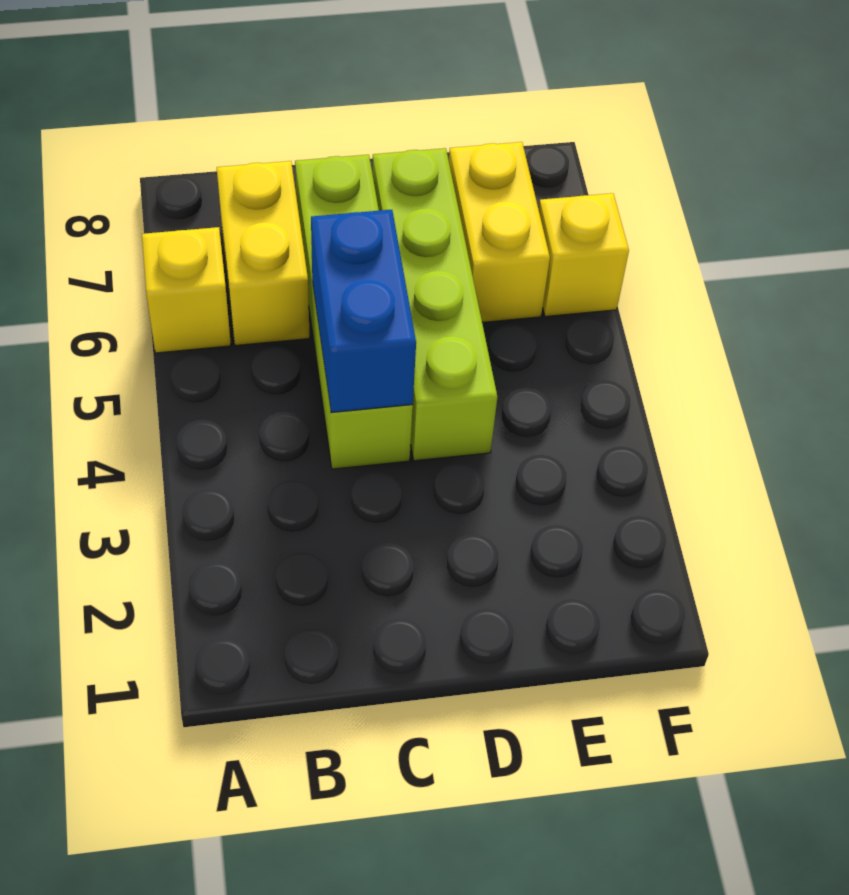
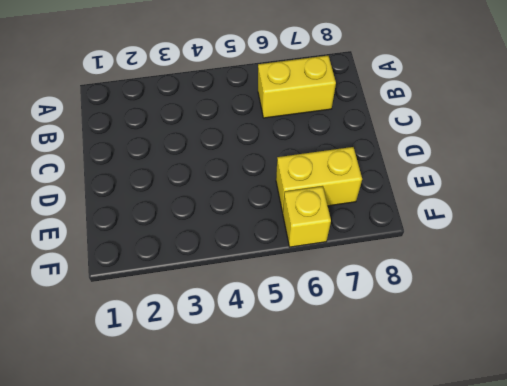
none -> yellow brick A6 level 1
none -> lime brick C4:C7 level 1

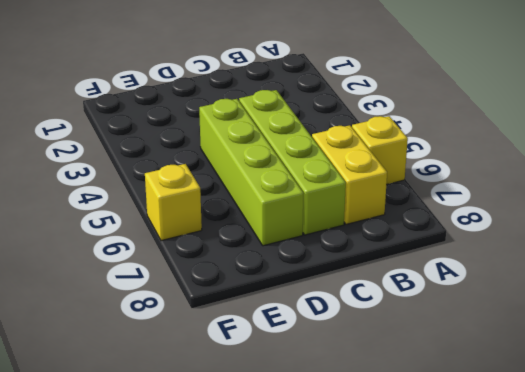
none -> yellow brick E6:E7 level 1
none -> blue brick C4:C5 level 2

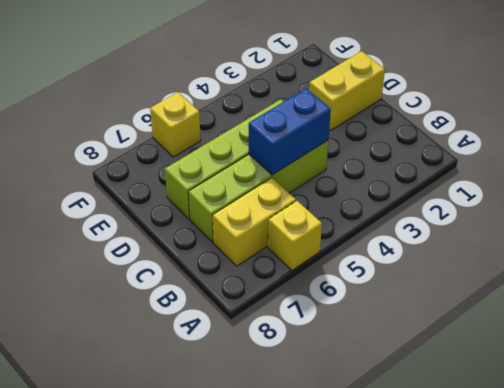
yellow brick D1:D2 level 1 -> yellow brick E6:E7 level 1

